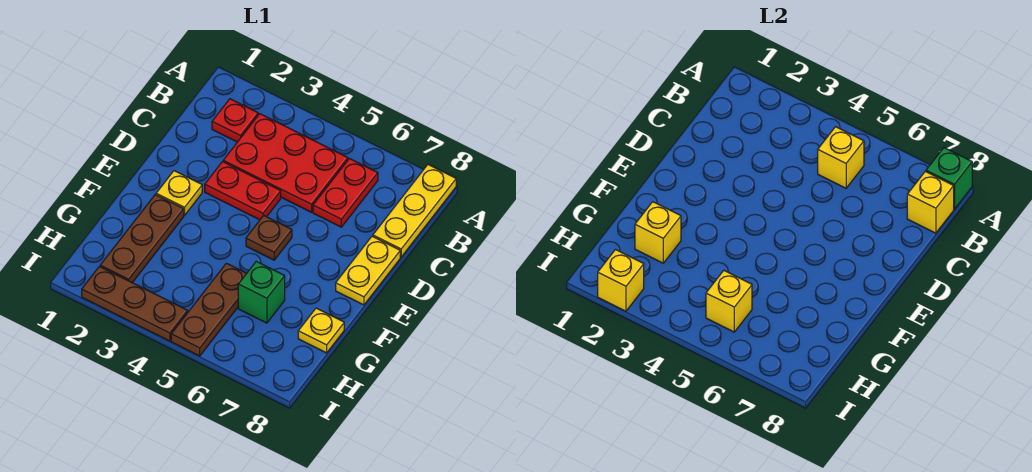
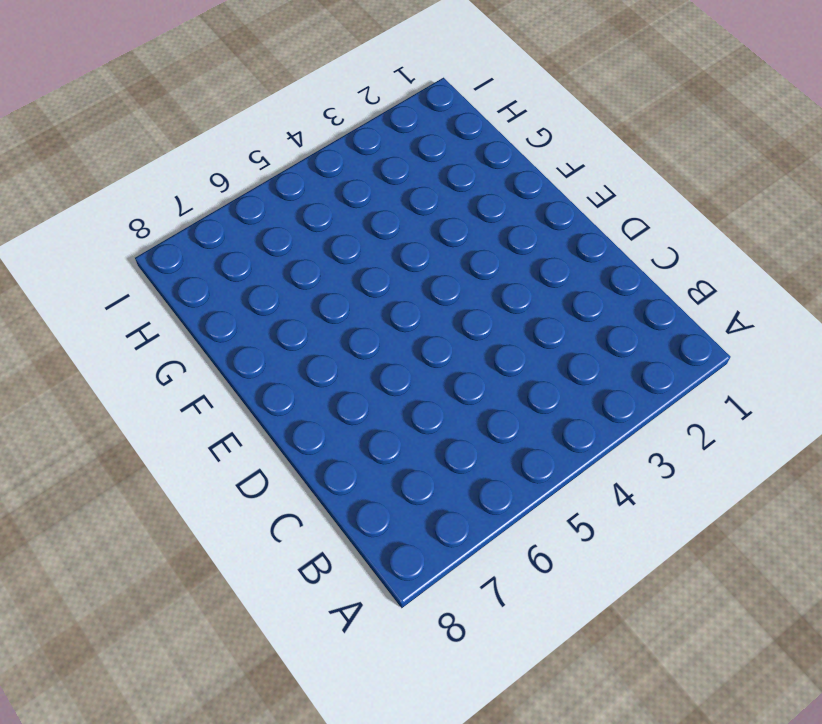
none -> yellow plate A8:C8 level 1
none -> red plate B2 level 1
none -> red plate B3:C5 level 1

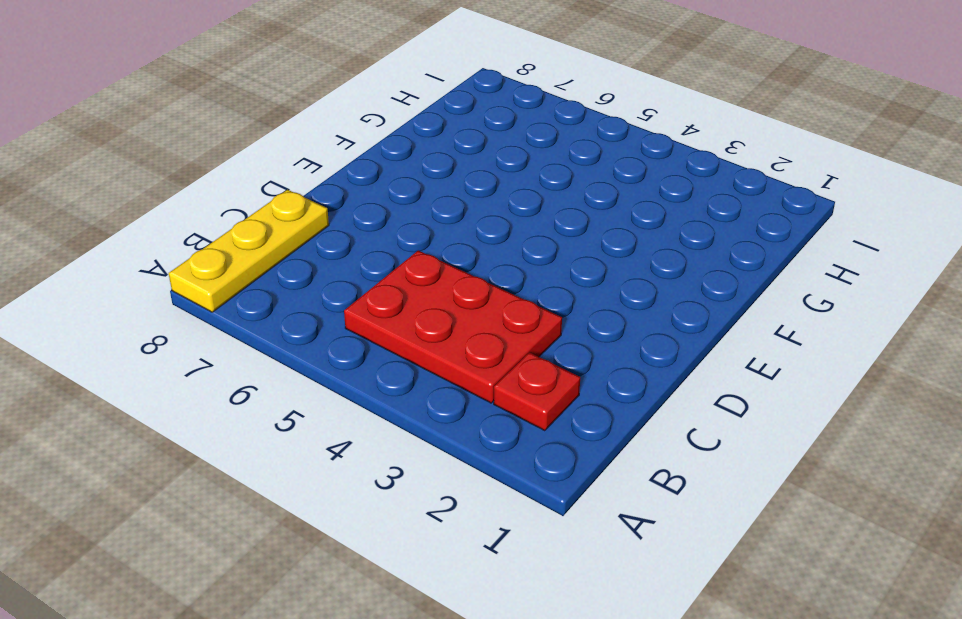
none -> red plate B6:C6 level 1
none -> red plate D3:D4 level 1
none -> yellow plate D8:E8 level 1

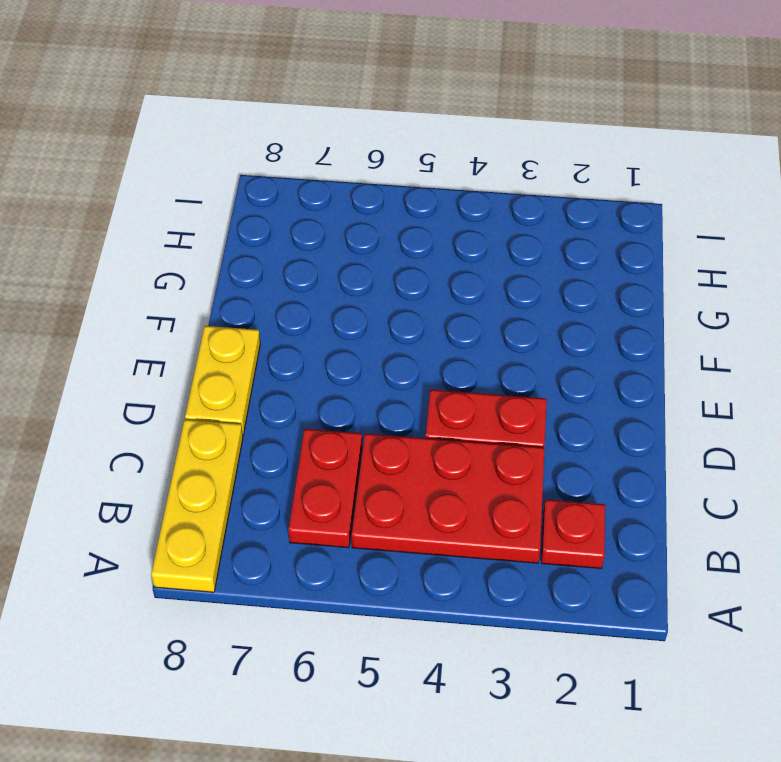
none -> yellow plate E2 level 1
none -> brown plate E5 level 1
none -> brown plate F2:H2 level 1

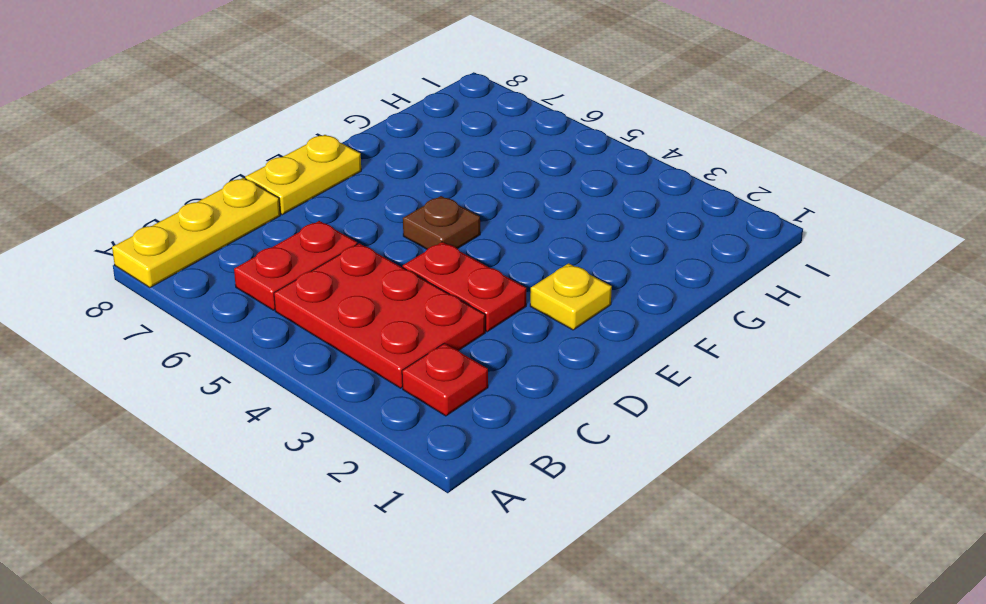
none -> brown plate F2:H2 level 1
none -> brown plate G5:I5 level 1
none -> green brick G6 level 1

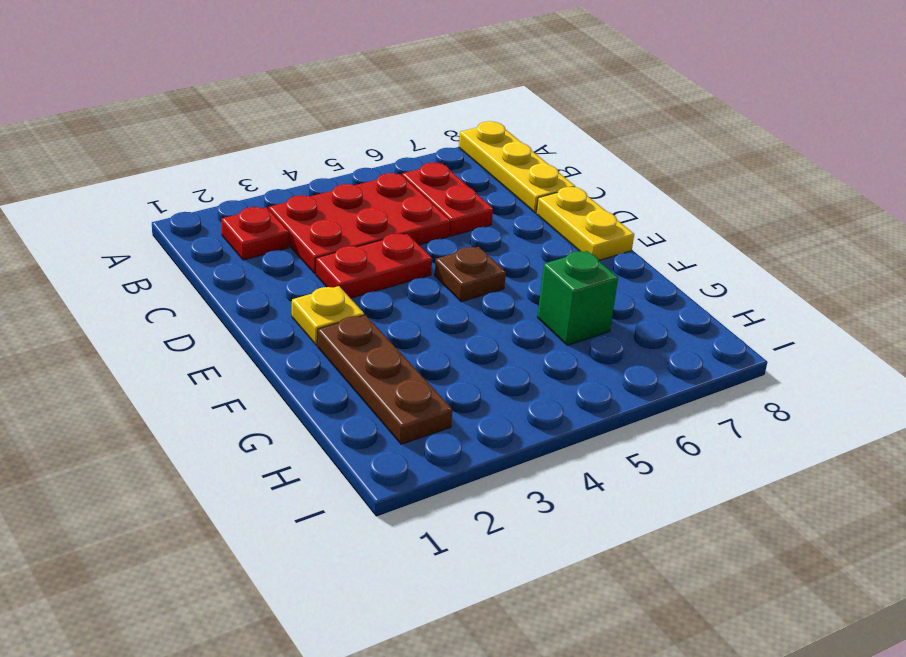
none -> brown plate G5:I5 level 1
none -> yellow plate G8 level 1
none -> brown plate I2:I4 level 1

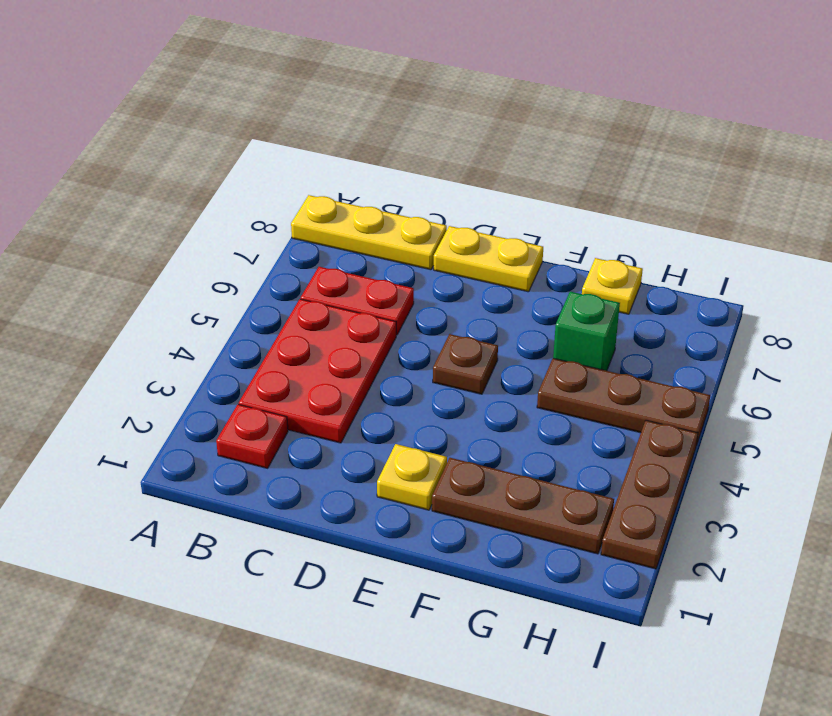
none -> red plate D3:D4 level 1
none -> green brick A8 level 2
none -> yellow brick B5 level 2

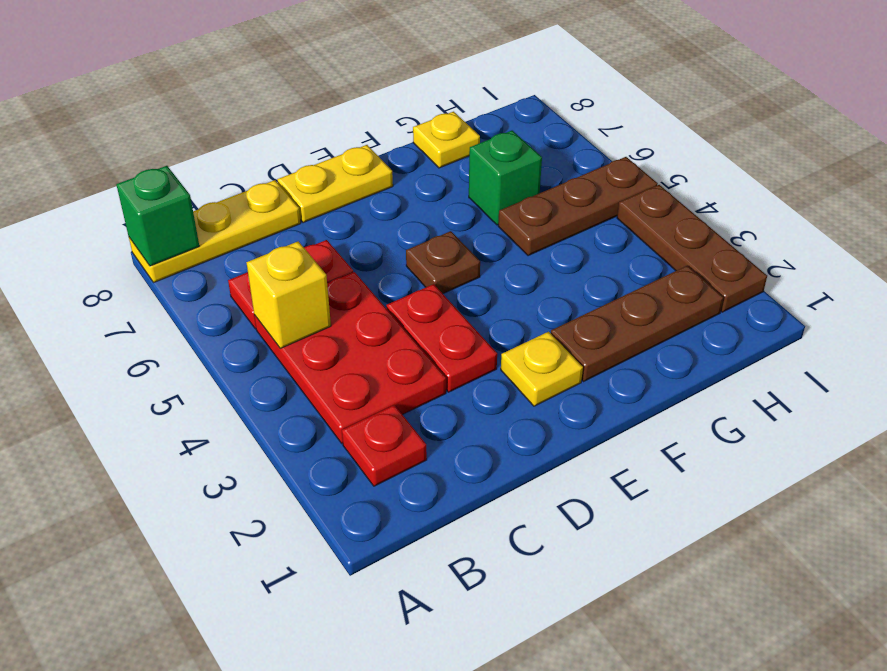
none -> yellow brick B8 level 2
none -> yellow brick G2 level 2
none -> yellow brick H5 level 2

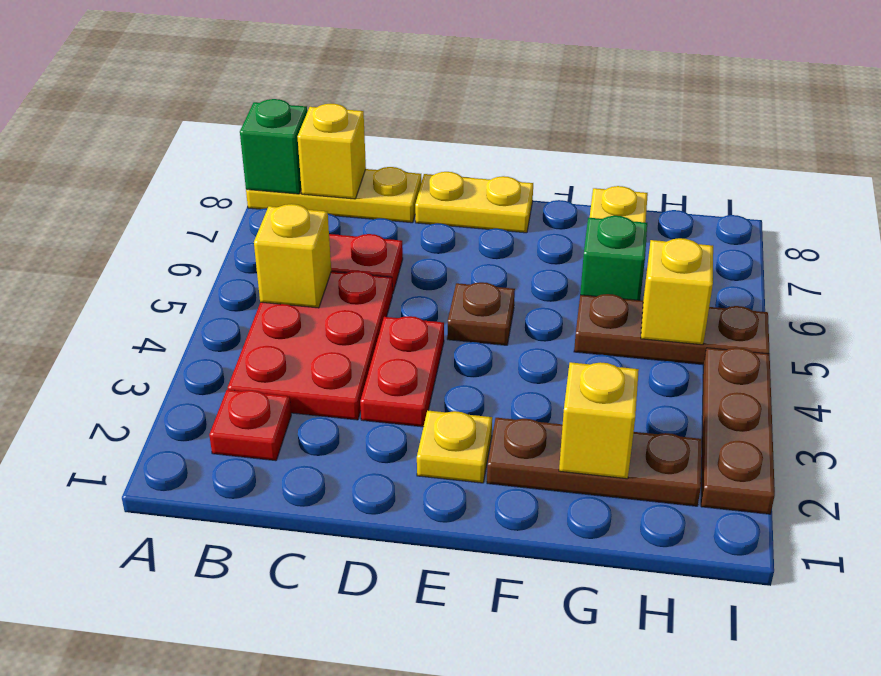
none -> yellow brick I2 level 2

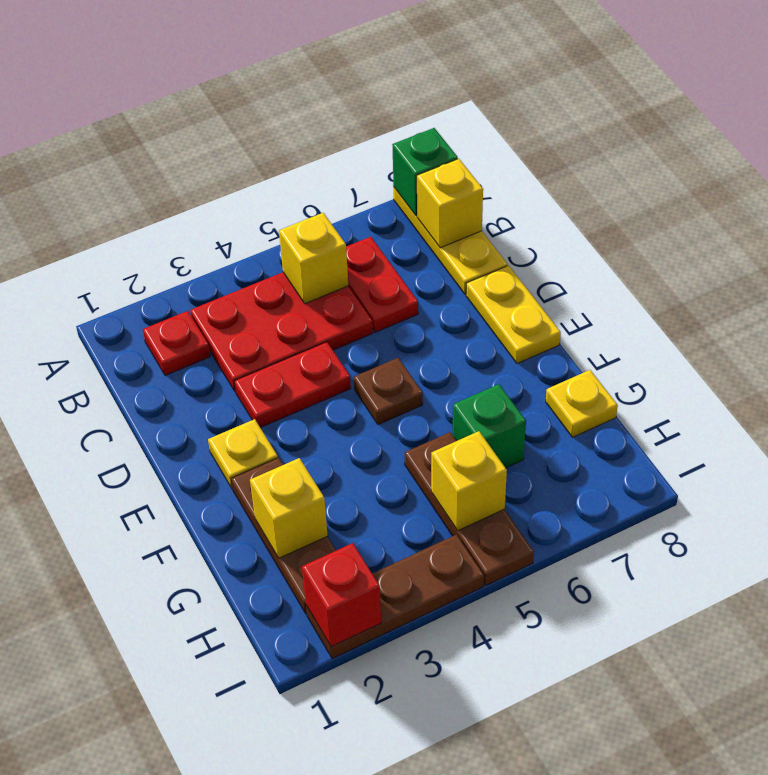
red brick I2 level 2 -> yellow brick I2 level 2

